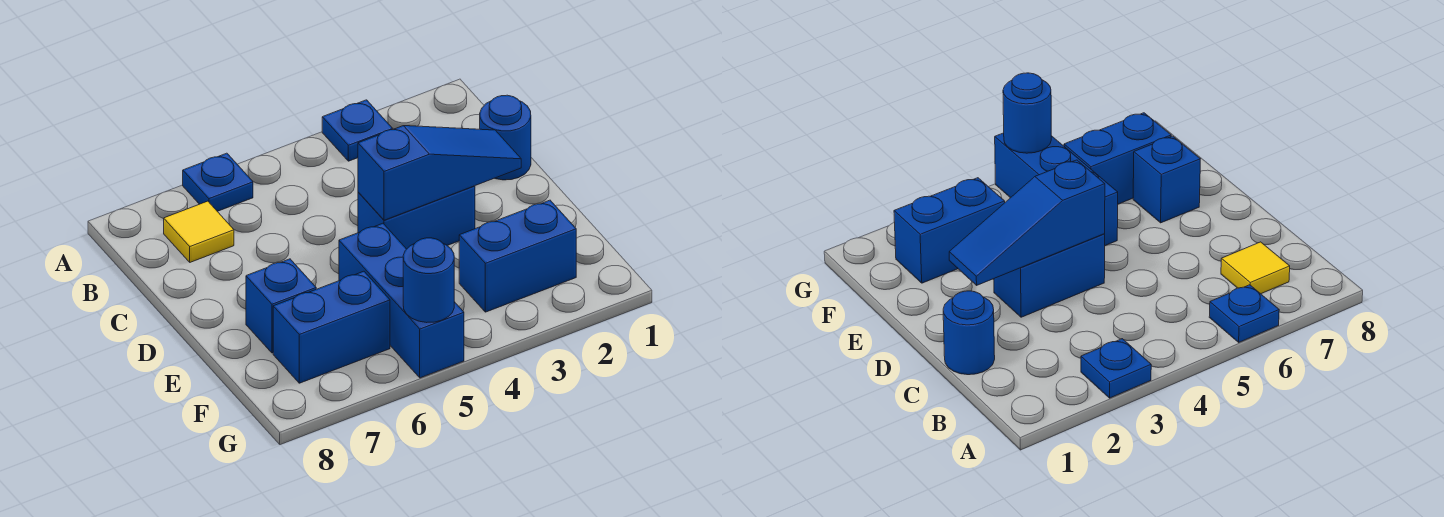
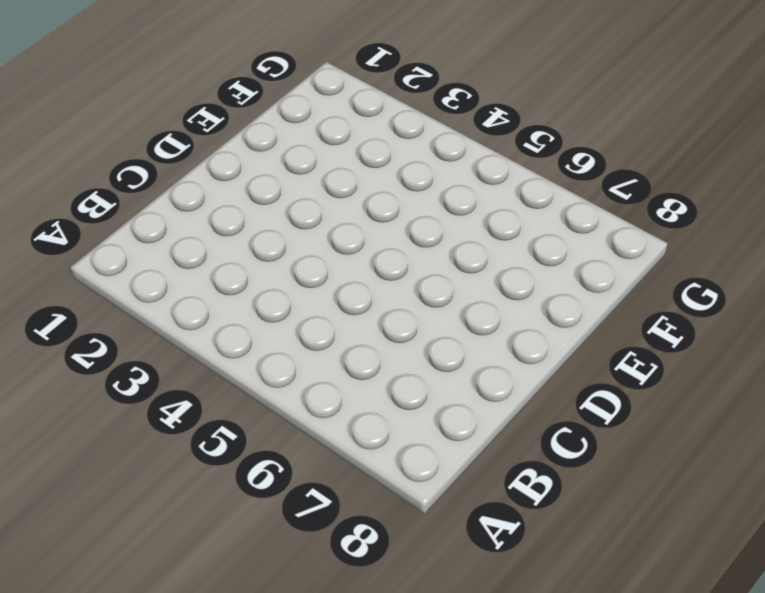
none -> blue plate A3 level 1
none -> blue plate A6 level 1

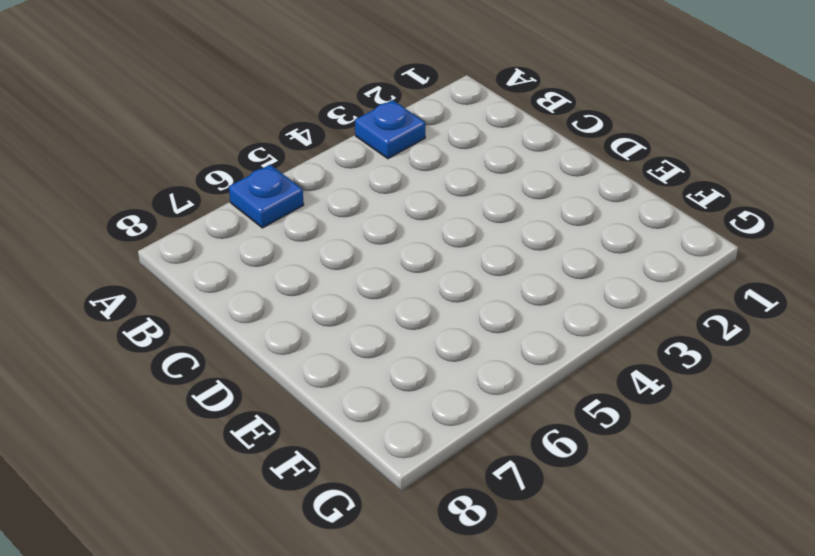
none -> yellow tile B7 level 1
none -> blue round brick C1 level 1

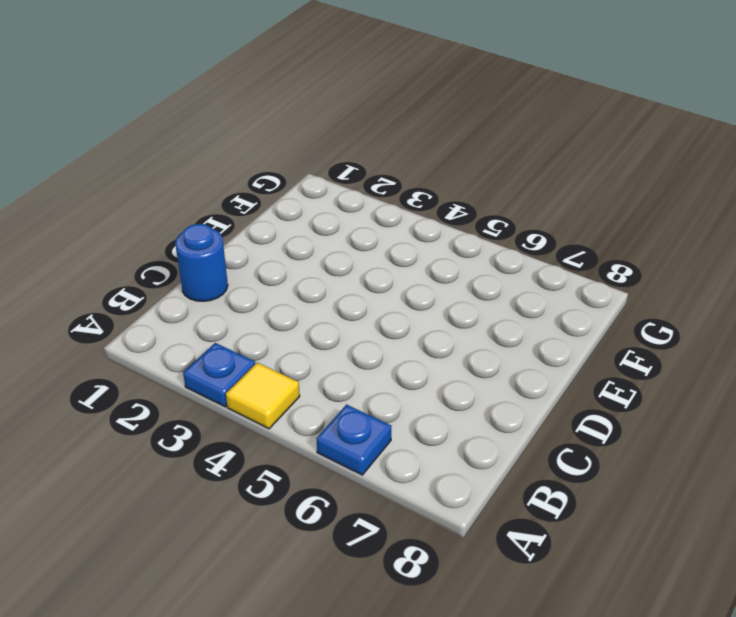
yellow tile A4 level 1 -> yellow tile B7 level 1
none -> blue brick D3:D4 level 1
none -> blue brick E5:G5 level 1

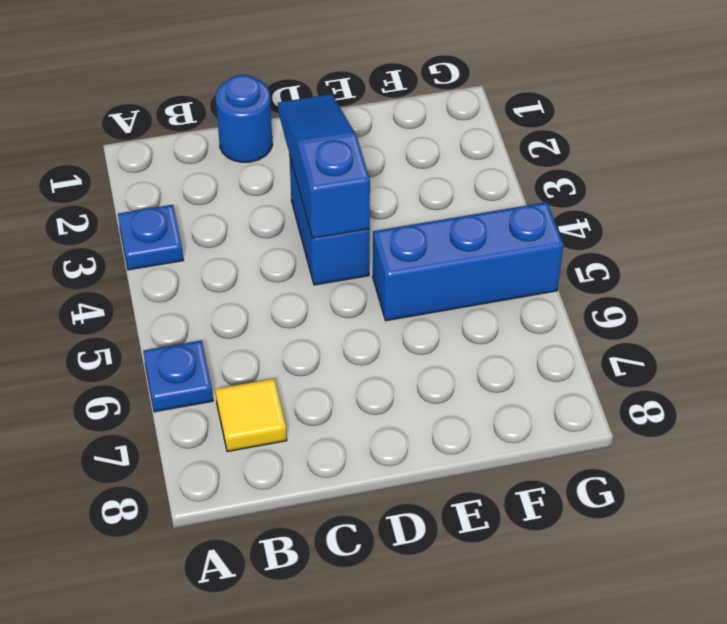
none -> blue brick E7 level 1
none -> blue brick F2:F3 level 1

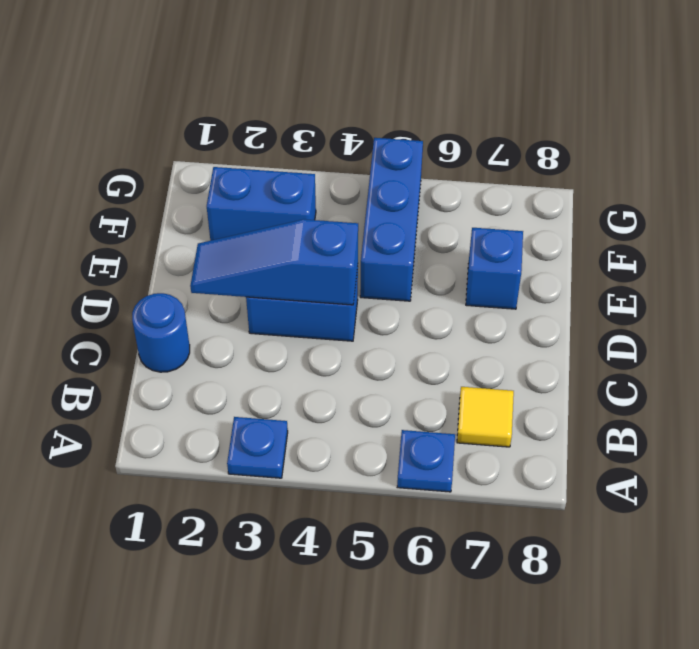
none -> blue brick F6:F7 level 1
none -> blue round brick G5 level 2

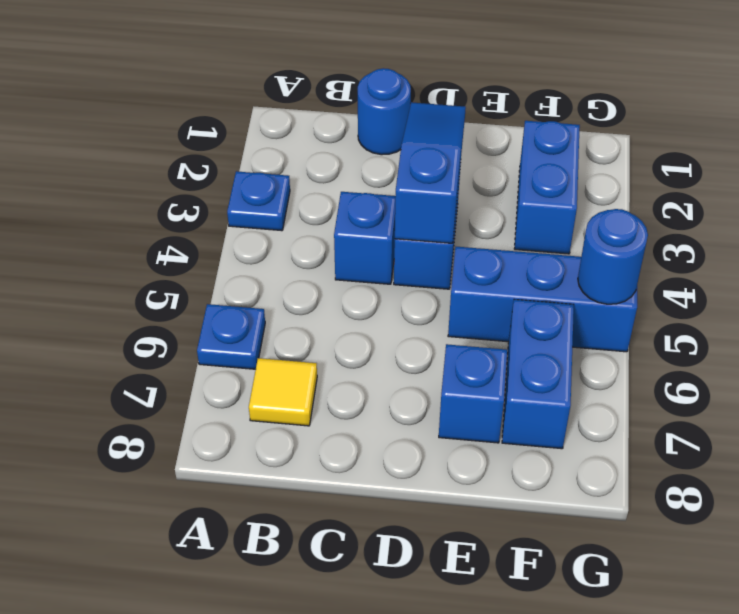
blue brick C4 level 1 -> none

